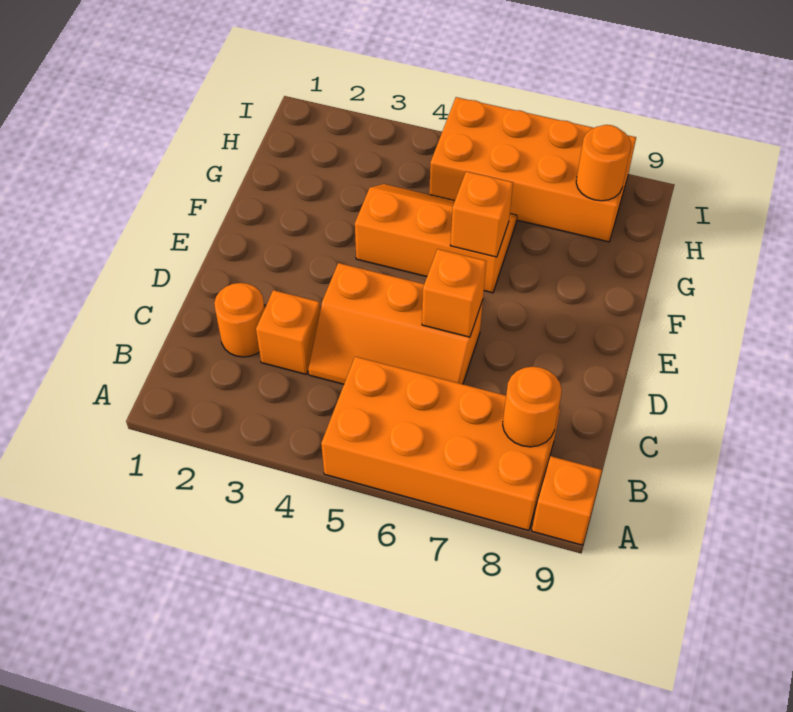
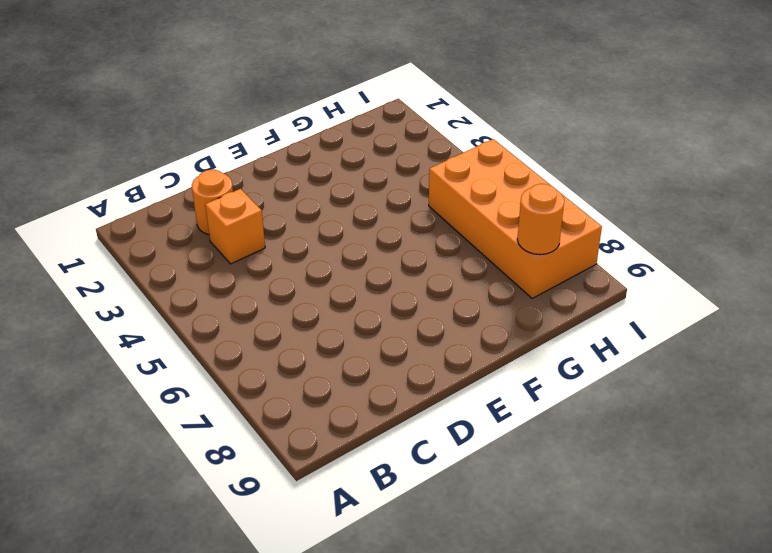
none -> orange brick A5:B8 level 1
none -> orange brick A9 level 1

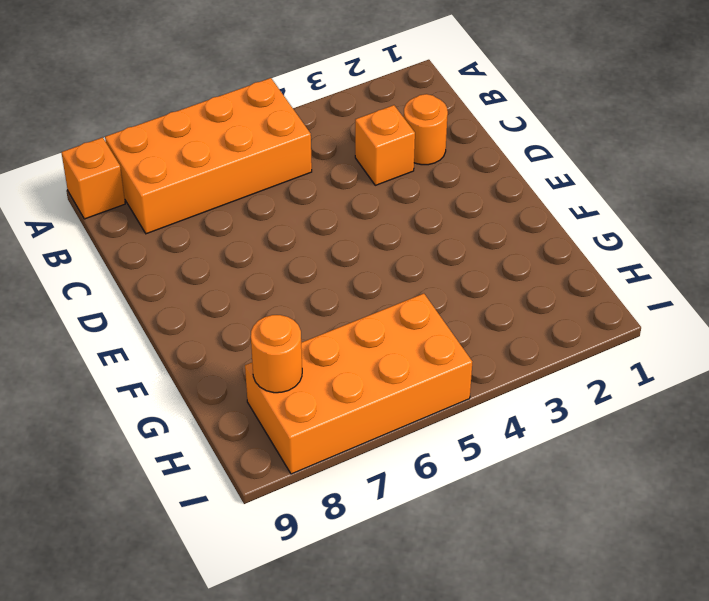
none -> orange slope C4:D6 level 1 top D
none -> orange slope F4:G6 level 1 top F

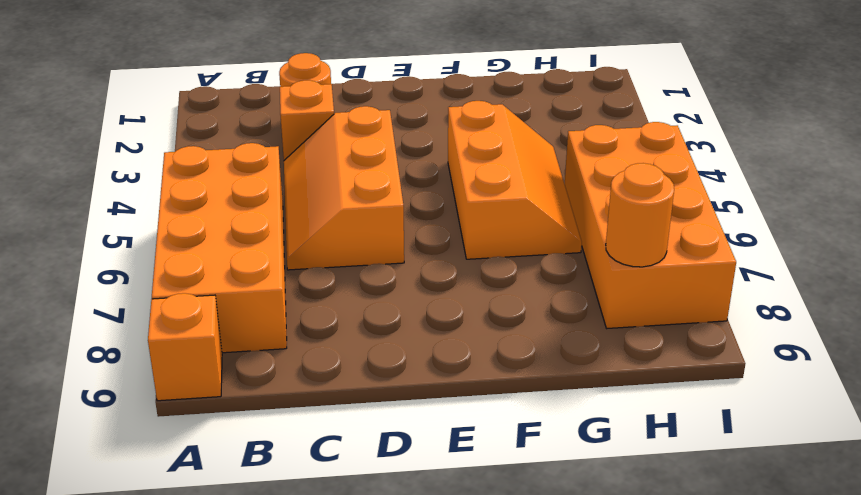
none -> orange round brick B8 level 2
none -> orange brick D6 level 2

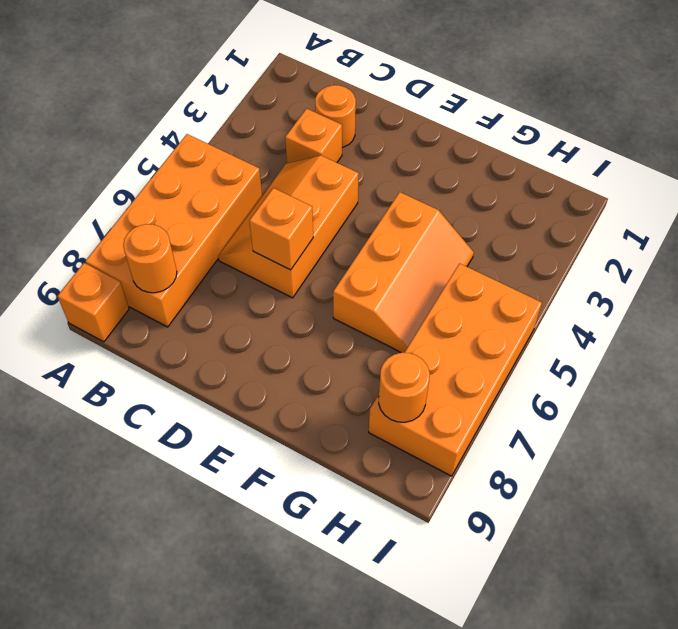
none -> orange brick F6 level 2

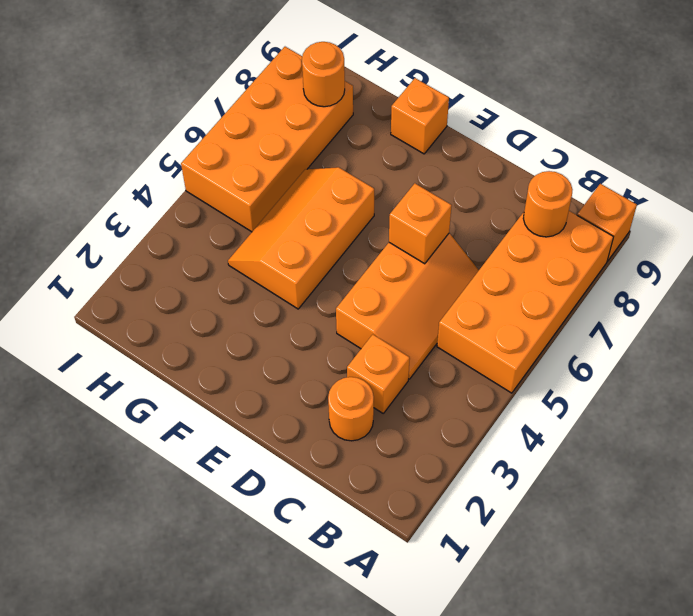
orange brick F9 level 1 -> orange brick F6 level 2

